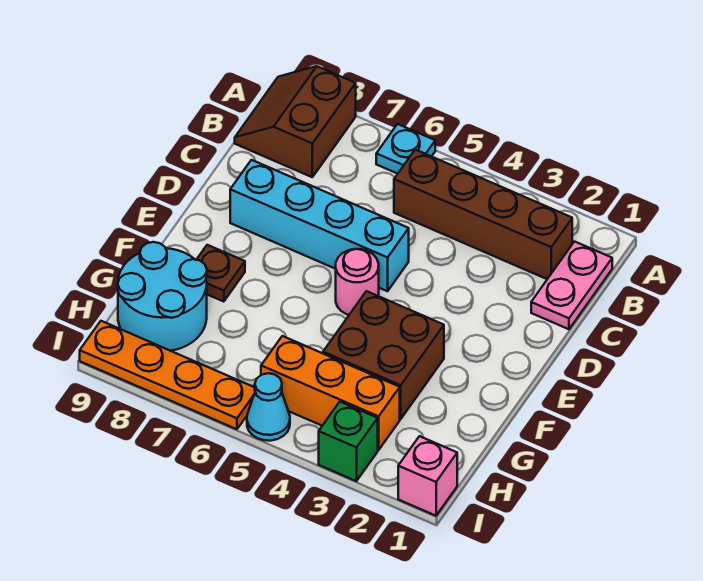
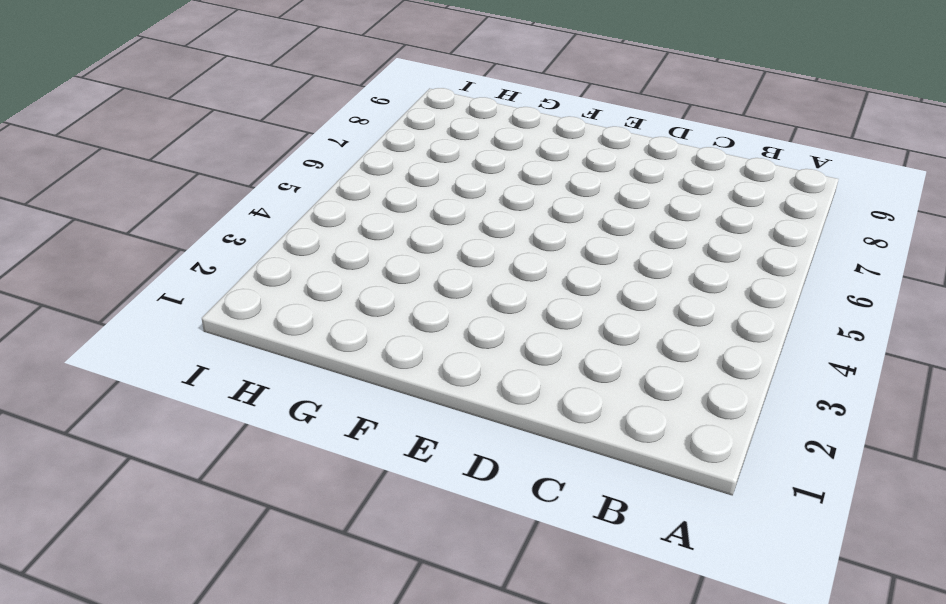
none -> cyan plate A6 level 1
none -> brown slope A8:B9 level 1 top 8
none -> pink plate B1:C1 level 1

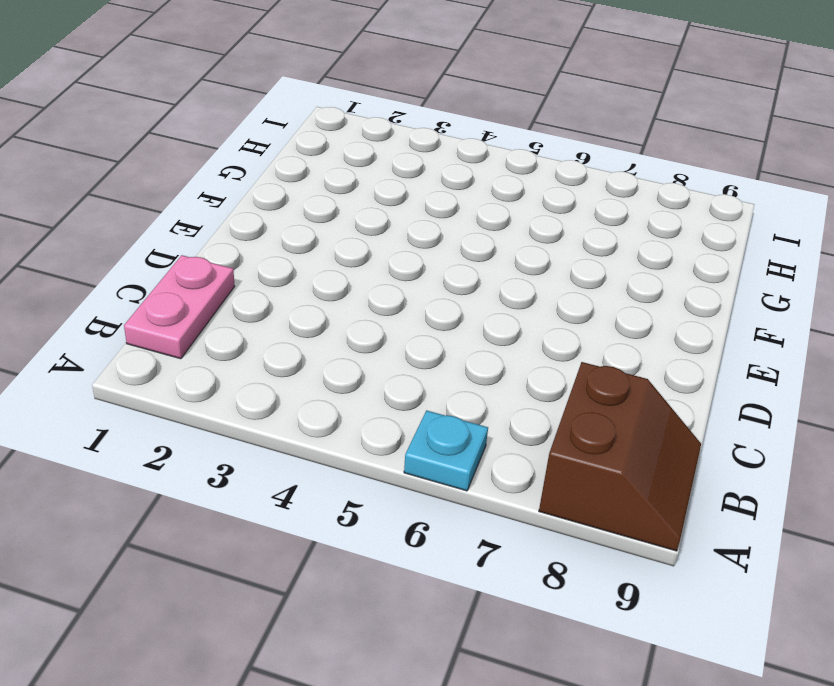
none -> brown brick B2:B5 level 1
none -> cyan brick D5:D8 level 1
none -> pink round brick E5 level 1

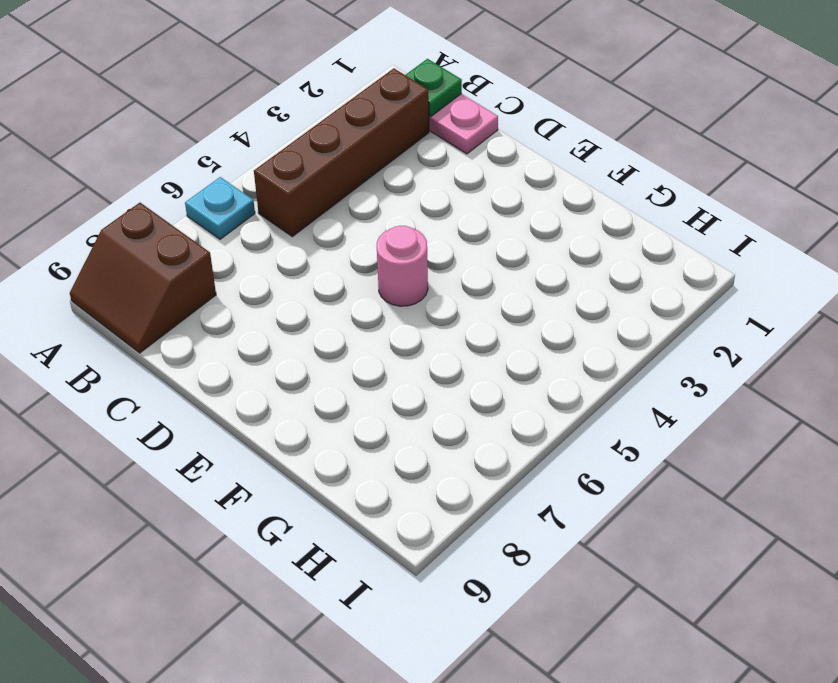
green plate B1 level 2 -> none
none -> cyan brick D5:D8 level 1
none -> brown brick F3:G4 level 1
none -> brown plate F8 level 1

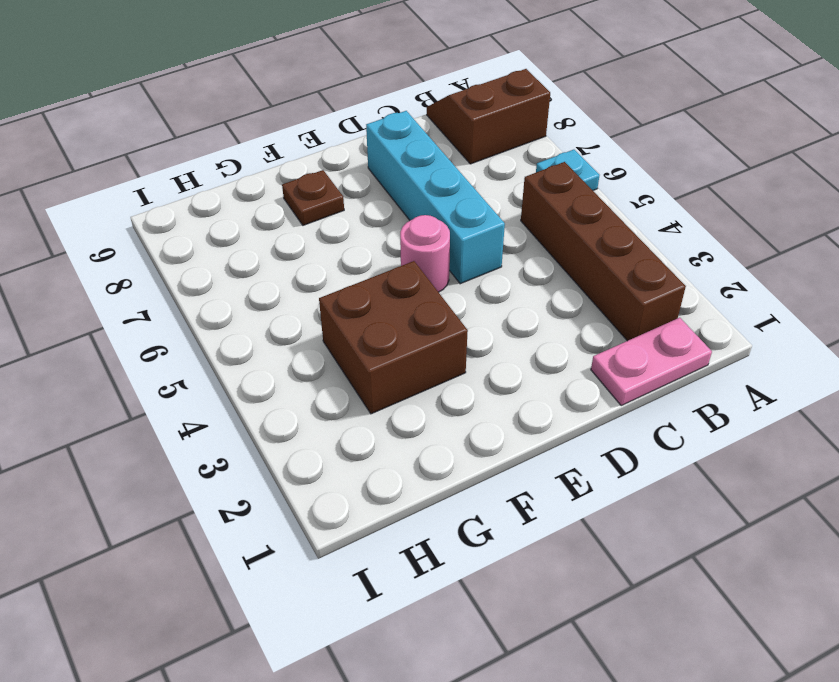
none -> cyan round brick G8:H9 level 1
none -> orange brick H3:H5 level 1
none -> pink brick I1 level 1

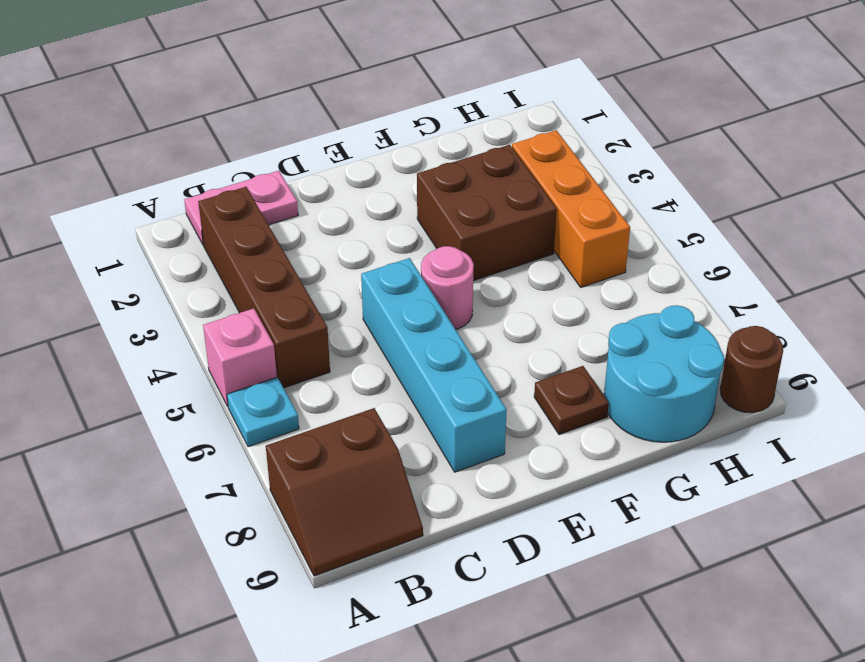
pink brick A5 level 1 -> pink brick I1 level 1
brown round brick I9 level 1 -> orange plate I6:I9 level 1
none -> green brick I3 level 1
none -> cyan cone I5 level 1

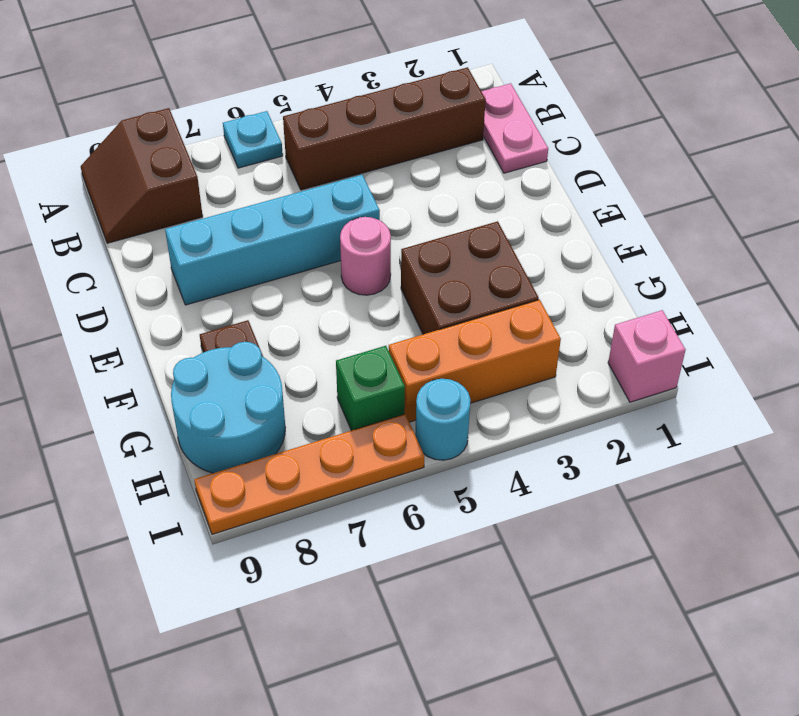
green brick H6 level 1 -> green brick I3 level 1
cyan round brick I5 level 1 -> cyan cone I5 level 1

